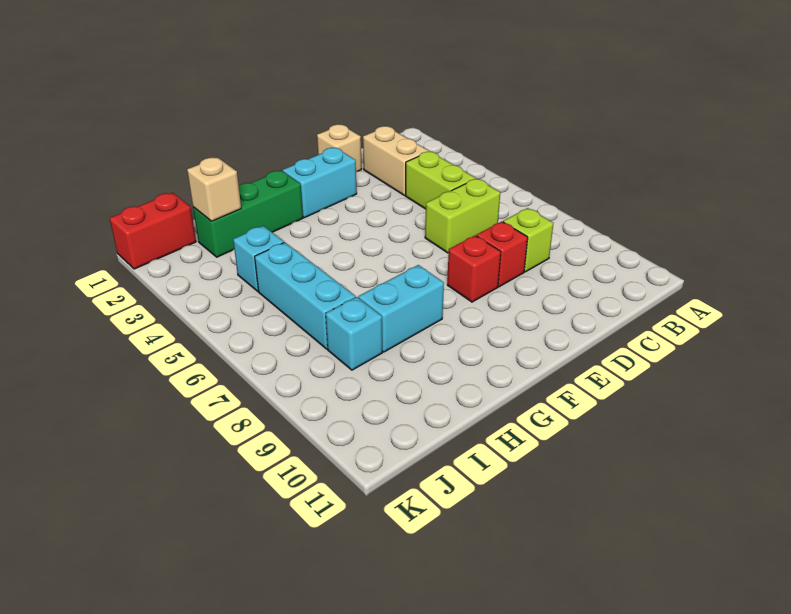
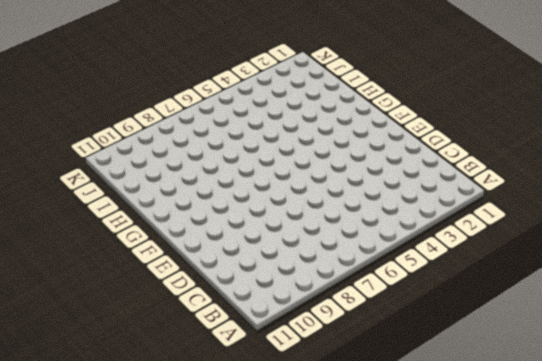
none -> tan brick C2:C3 level 1
none -> lime brick C4:C5 level 1
none -> lime brick C6:D6 level 1

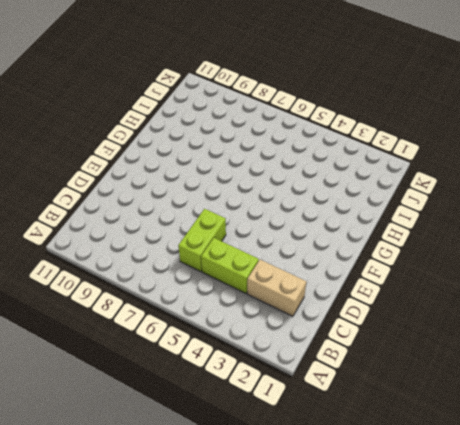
none -> lime brick C8 level 1
none -> tan brick D1 level 1
none -> red brick D8 level 1

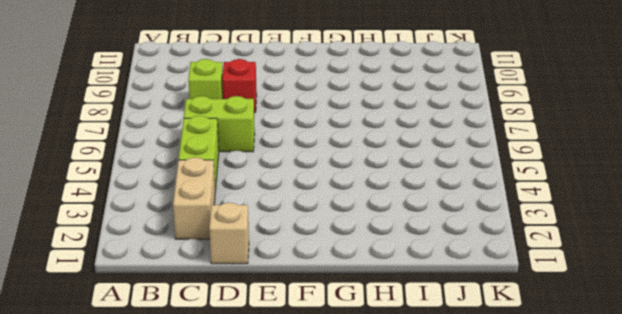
none -> cyan brick E2:F2 level 1
none -> red brick E8 level 1
none -> green brick G2:I2 level 1

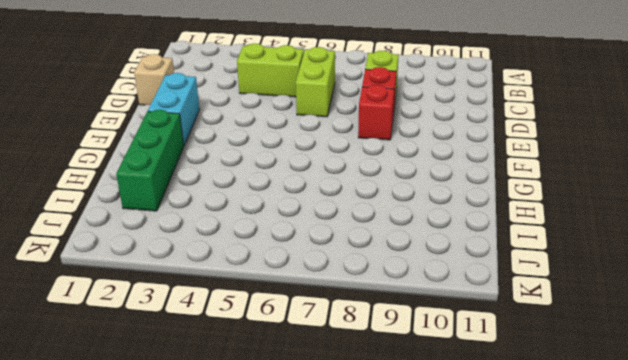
none -> tan brick C2:C3 level 1
none -> cyan brick G8:H8 level 1
none -> cyan brick I4 level 1

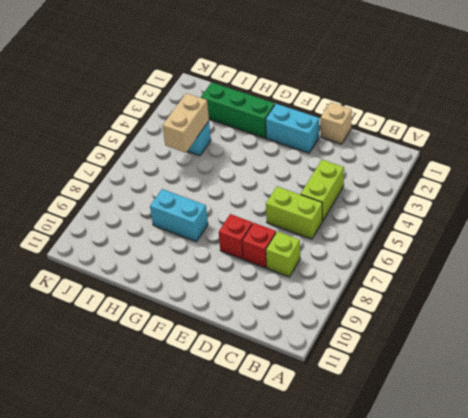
tan brick I4:I5 level 2 -> tan brick C2:C3 level 1
none -> cyan brick I5:I7 level 1
none -> cyan brick I8 level 1
none -> red brick J1:K1 level 1

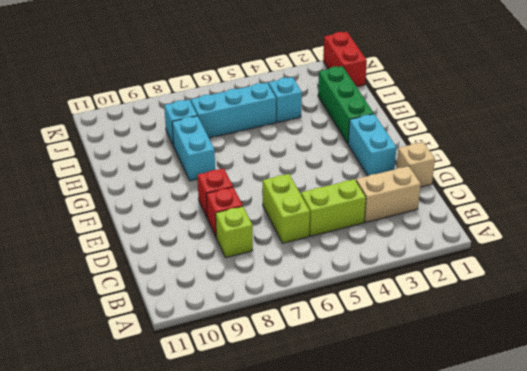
none -> tan brick I2 level 2

